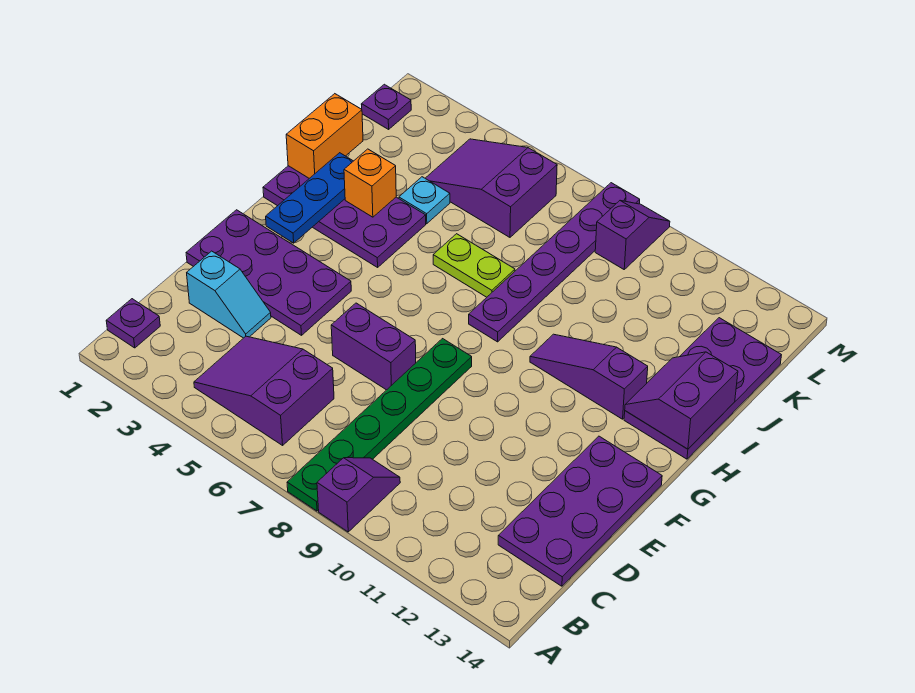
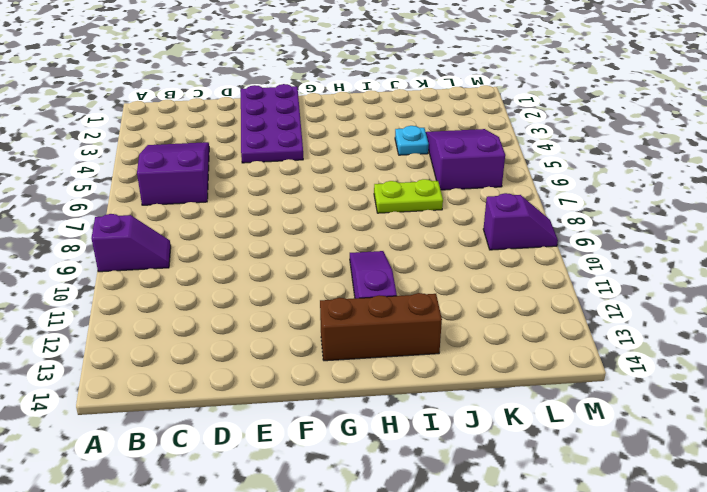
brown brick G13:I13 level 1 -> purple plate H13:K14 level 1
lime plate I7:J7 level 1 -> lime plate I6:I7 level 1
none -> green plate A8:F8 level 1
none -> purple plate B1 level 1
none -> purple plate C13:F14 level 1

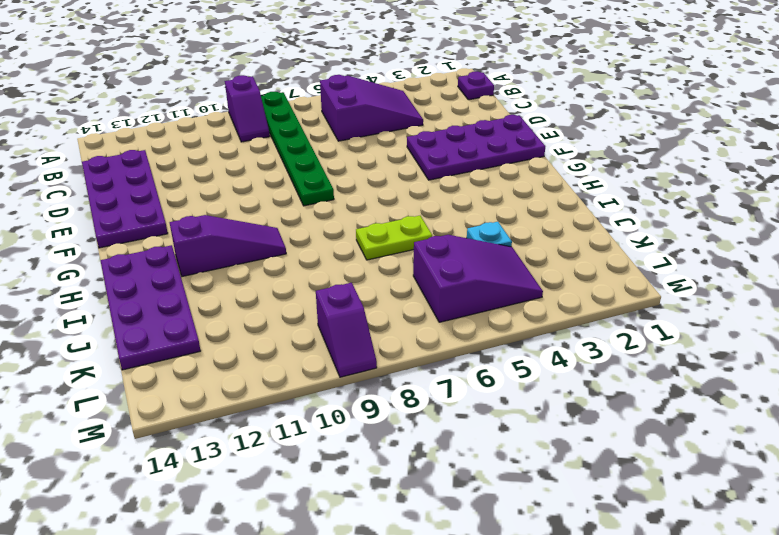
none -> cyan slope D2:D3 level 1 top 2
none -> purple brick E6:E7 level 1
none -> purple plate H1:I4 level 1

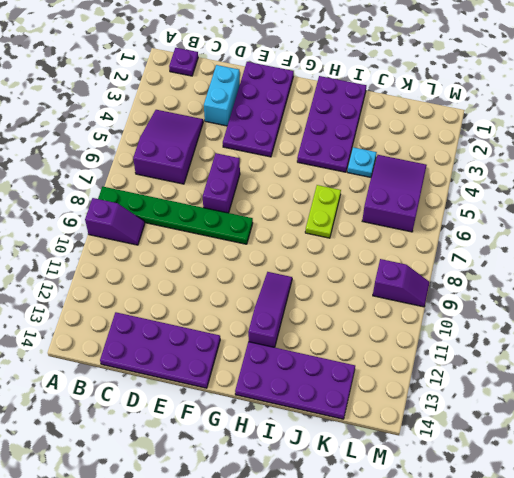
cyan brick D2:D3 level 1 -> cyan slope D2:D3 level 1 top 2
none -> purple plate H8:M8 level 1
none -> purple plate L1 level 1
none -> blue plate G2:I2 level 2

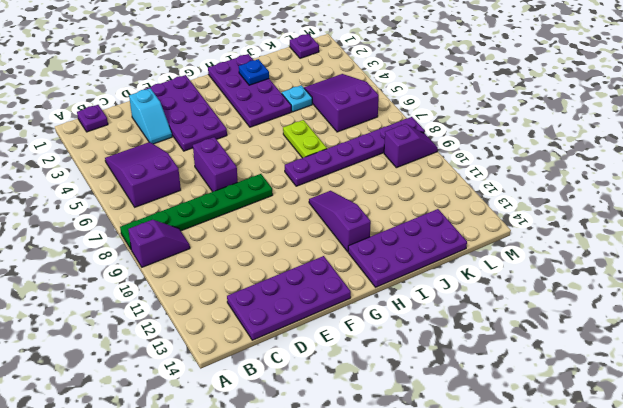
blue plate I2 level 2 -> blue plate G2:I2 level 2
none -> purple slope H13:I14 level 2 top 14
none -> orange brick I1:J1 level 2
none -> orange brick I3 level 2

